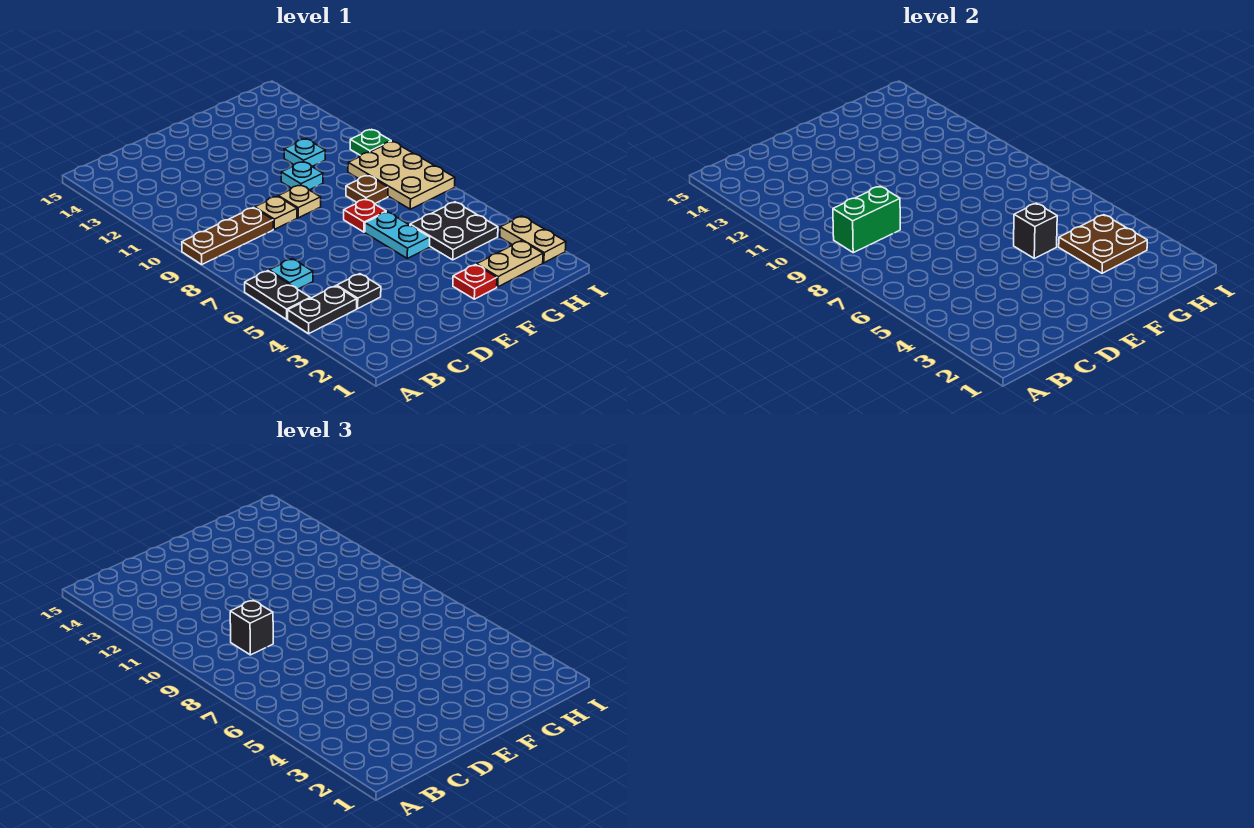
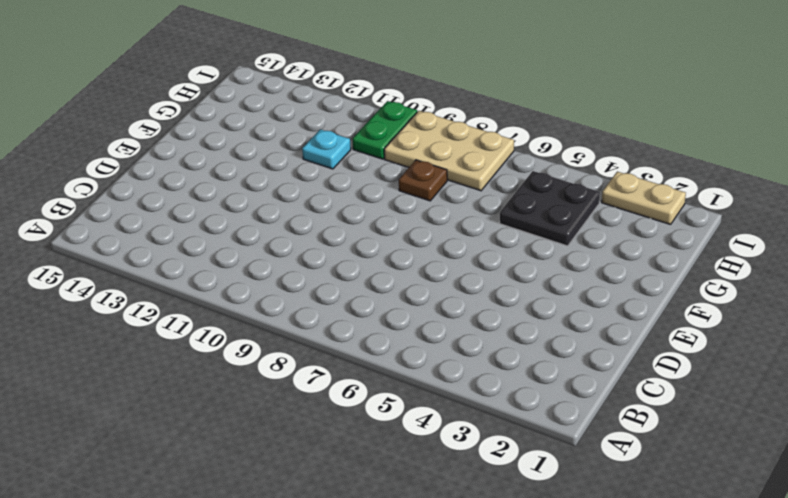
green plate H10:I10 level 1 -> green plate I10 level 1
none -> black plate A4:B4 level 1
none -> black plate A5:A6 level 1
none -> brown plate A9:C9 level 1

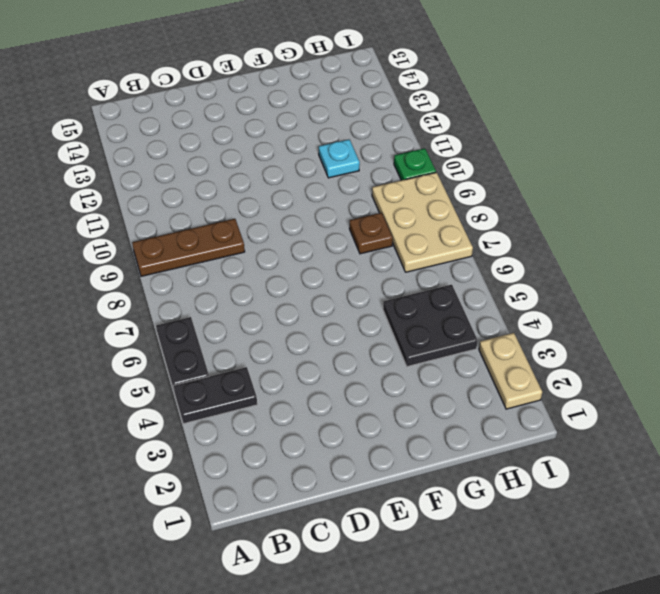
none -> cyan plate B6 level 1
none -> black plate C4 level 1
none -> tan plate D9 level 1

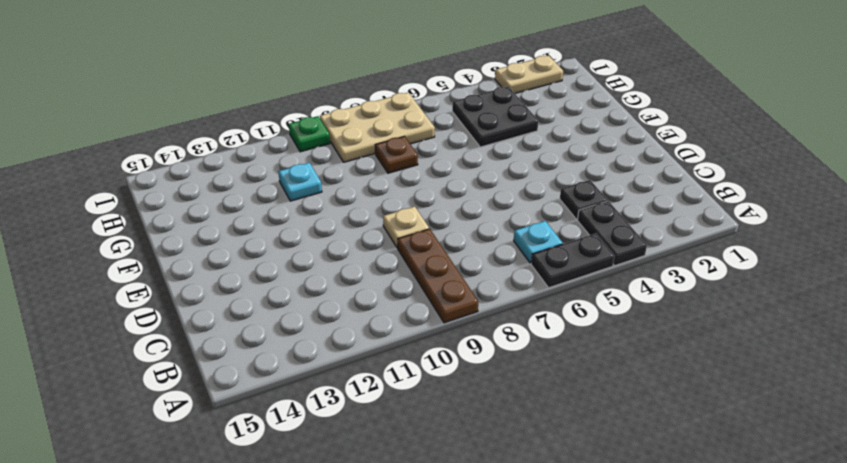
none -> tan plate E9 level 1
none -> red plate F2 level 1
none -> cyan plate F5:F6 level 1

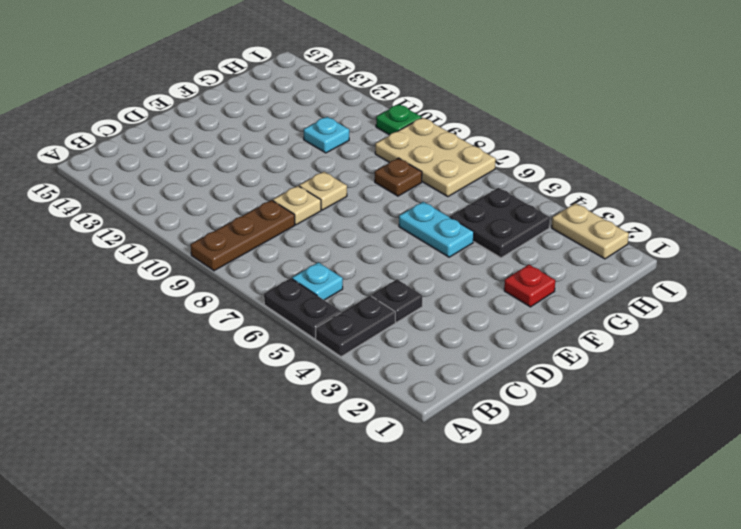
none -> red plate F7 level 1
none -> cyan plate F10 level 1
none -> tan plate G2:H2 level 1

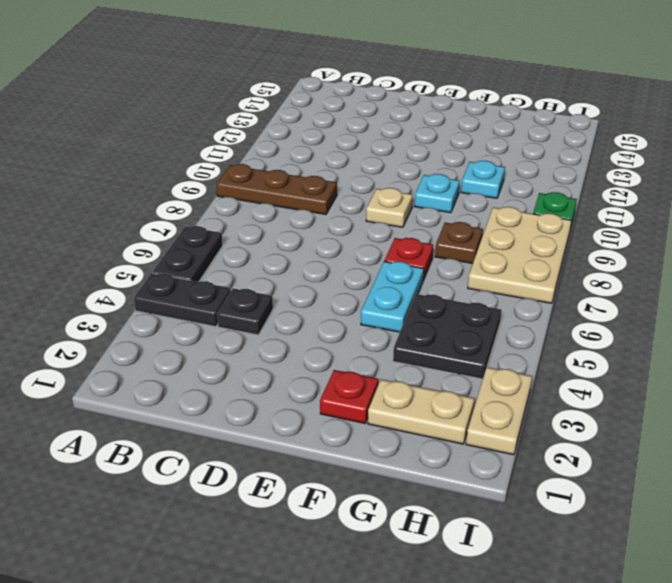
none -> cyan plate B6 level 1
none -> tan plate D9 level 1
none -> green brick B9:C9 level 2

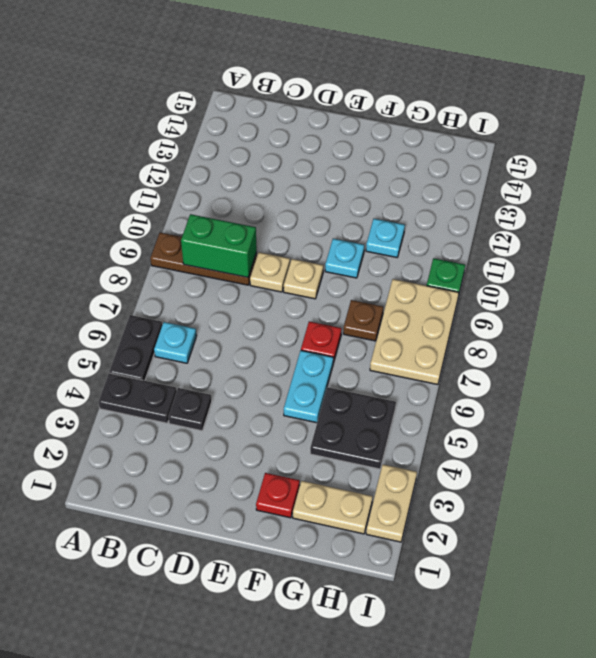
none -> black brick F5 level 2
none -> brown plate G3:H4 level 2
none -> black brick C9 level 3

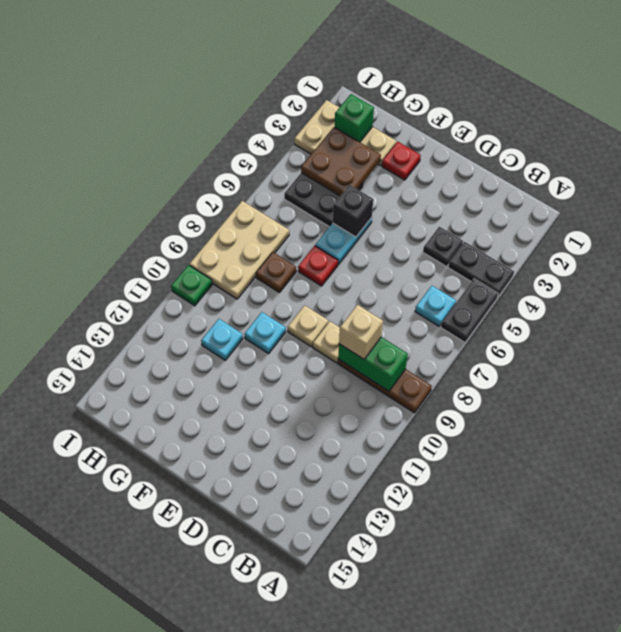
tan brick C9 level 3 -> black brick C9 level 3
green brick H2 level 2 -> none

